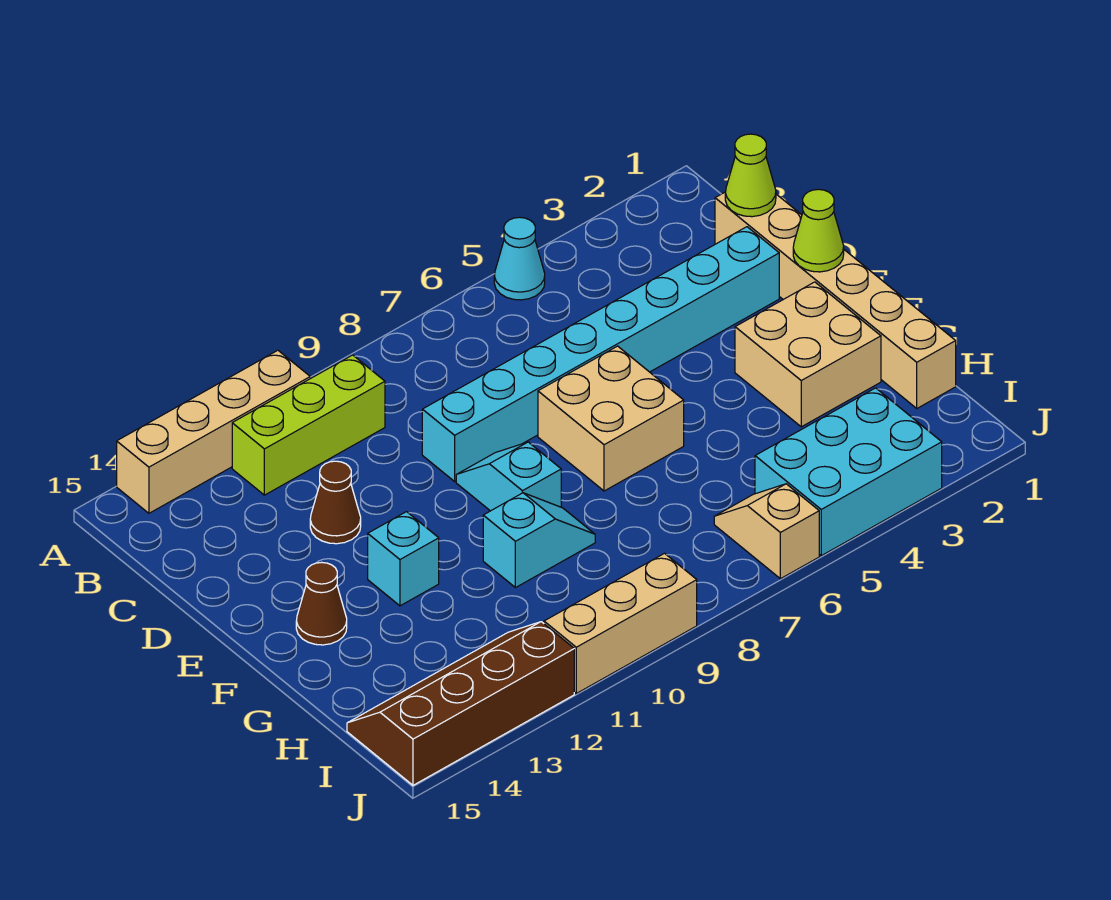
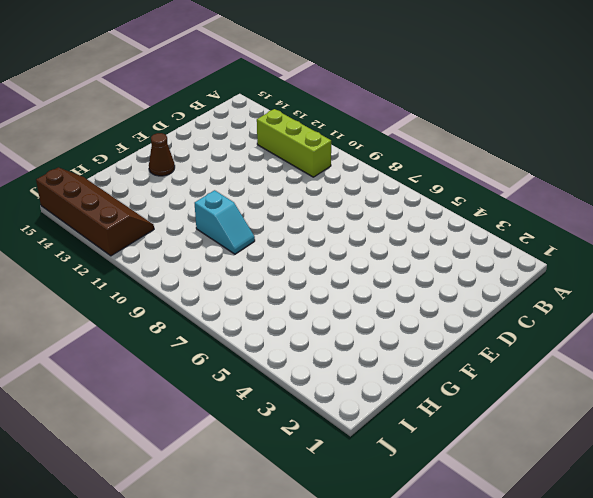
none -> cyan cone A5 level 1
none -> tan brick A11:A14 level 1
none -> tan brick C1:H1 level 1

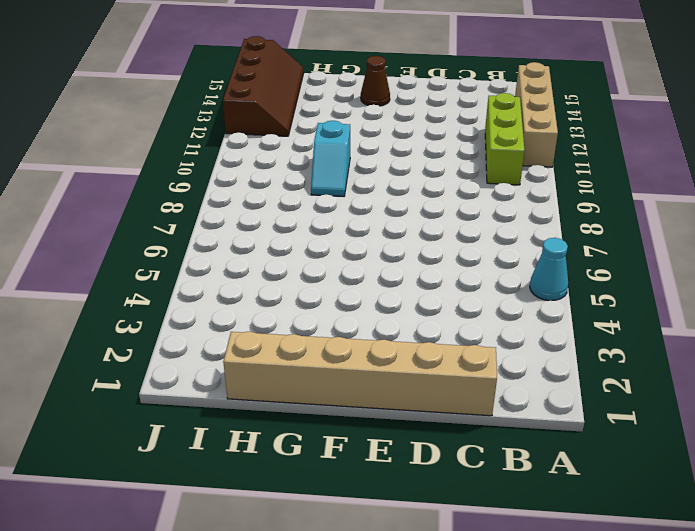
none -> cyan brick D2:D9 level 1
none -> brown cone D12 level 1
none -> tan brick E6:F7 level 1

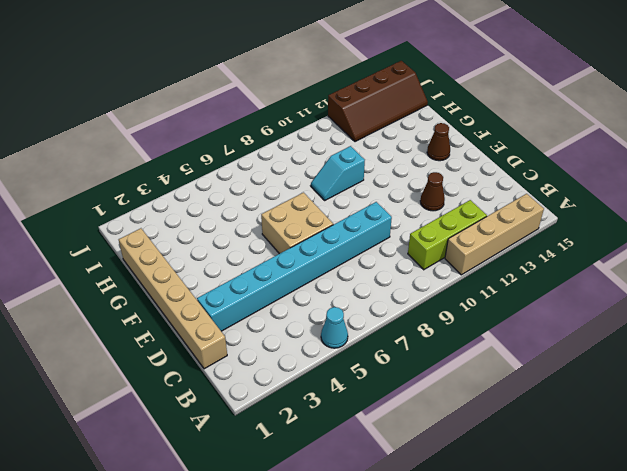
none -> cyan slope E9:F9 level 1 top F
none -> tan brick F2:G3 level 1
none -> cyan brick F12 level 1

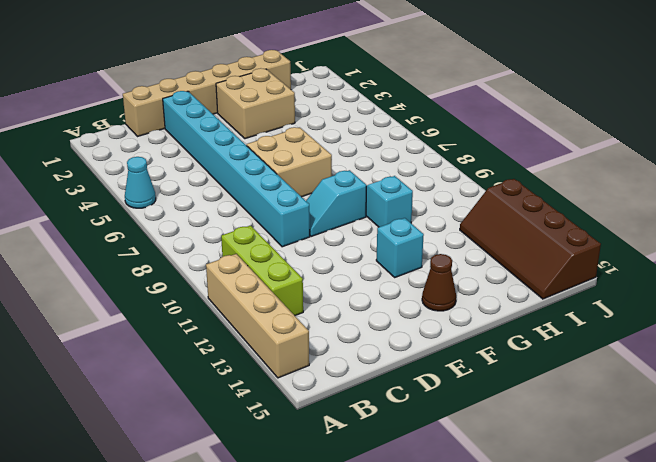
none -> brown cone D12 level 1
none -> cyan brick I3:J5 level 1
none -> tan slope I6:J6 level 1 top J

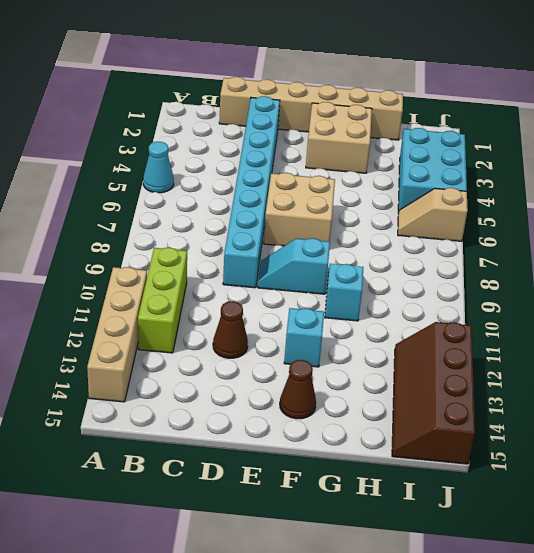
none -> tan brick J9:J11 level 1
none -> lime cone C1 level 2
none -> lime cone E1 level 2

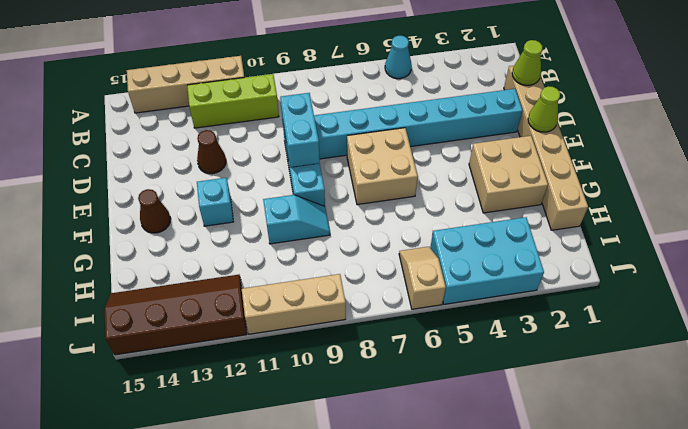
cyan brick D9:E9 level 2 -> none

